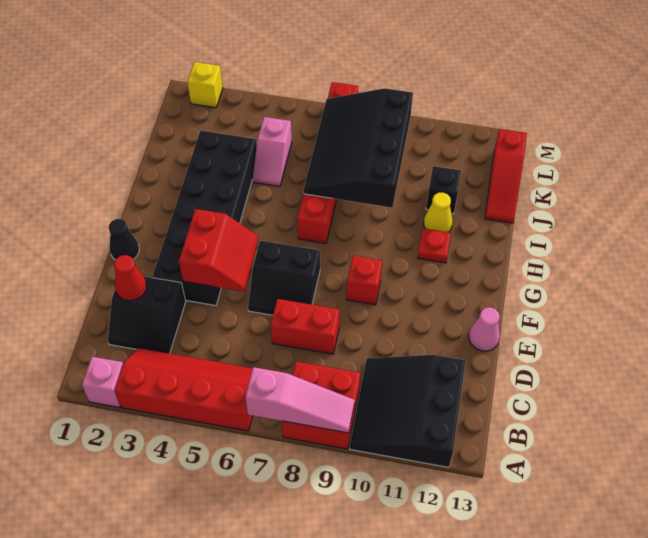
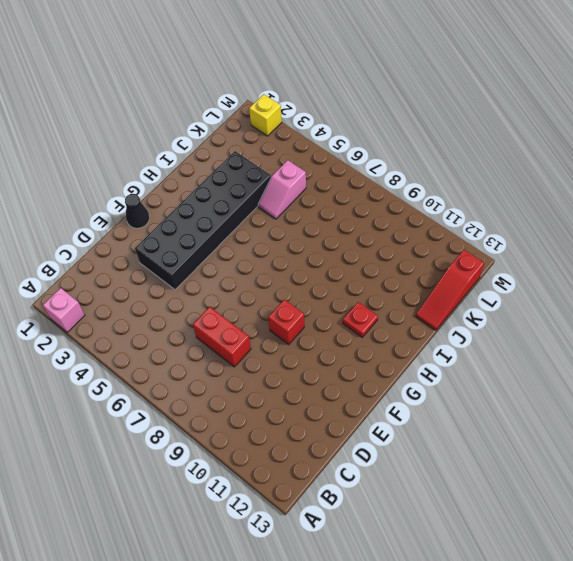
none -> red slope A3:B6 level 1 top A
none -> red brick A8:B9 level 1
none -> black slope A10:C12 level 1 top 12

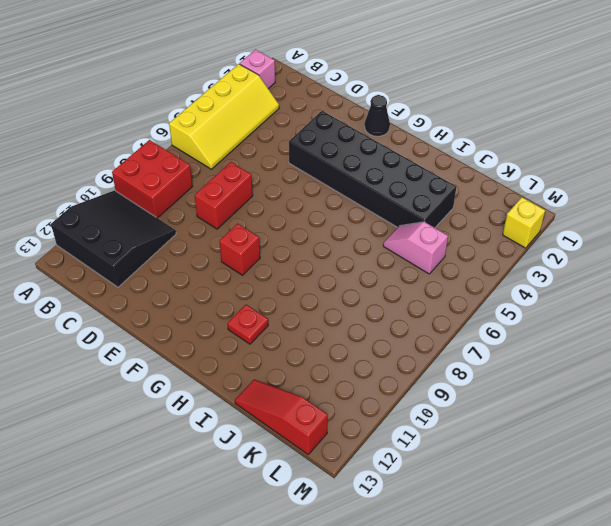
yellow slope A3:B6 level 1 top A -> red slope A3:B6 level 1 top A
none -> black slope C2:D3 level 1 top D
none -> black slope E6:F7 level 1 top F
none -> pink cone E13 level 1

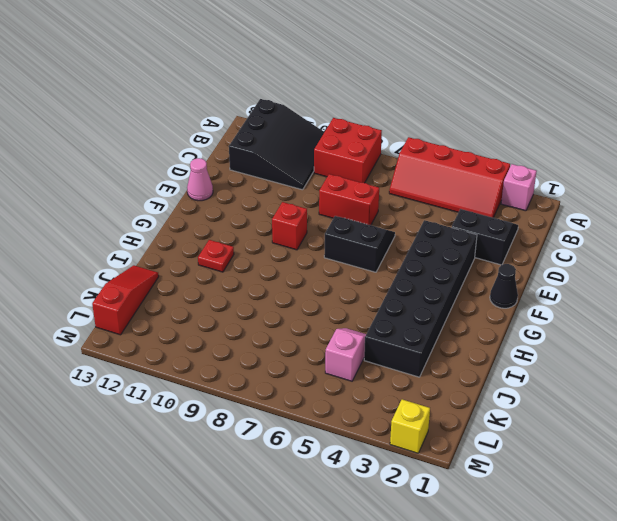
none -> red brick H7:M7 level 1
none -> yellow cone I11 level 1
none -> black brick J11 level 1

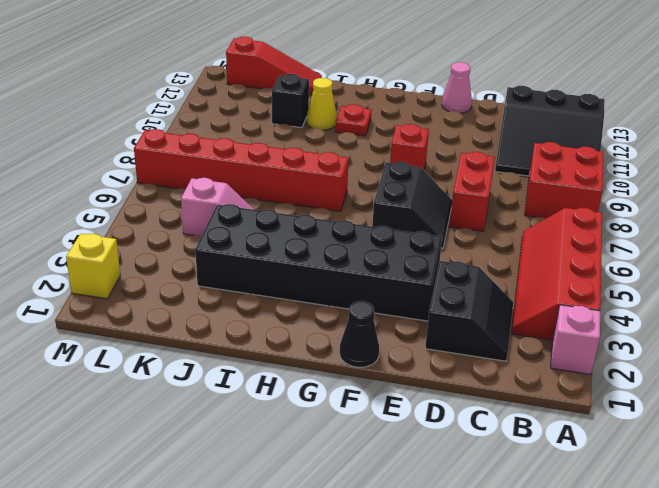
none -> pink slope A7:A9 level 2 top 7
none -> red cone D2 level 2
none -> red slope E4:F5 level 2 top 4

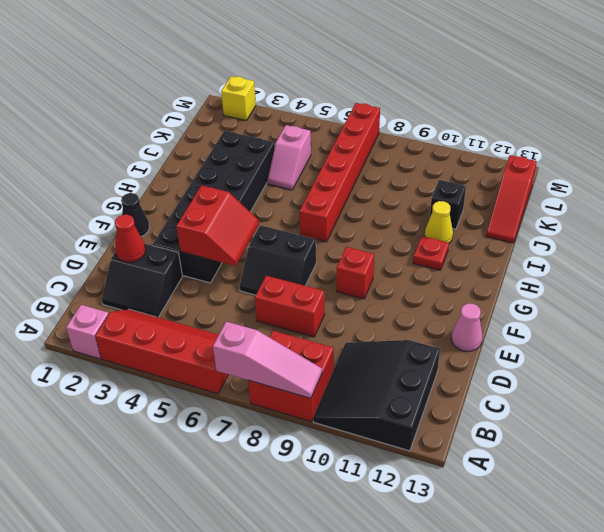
none -> black slope I7:L9 level 2 top 9

